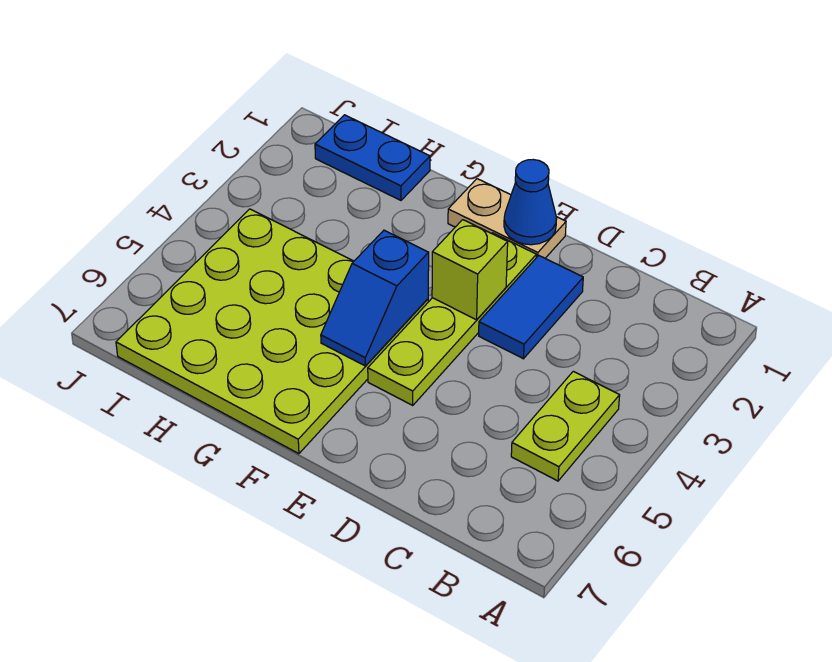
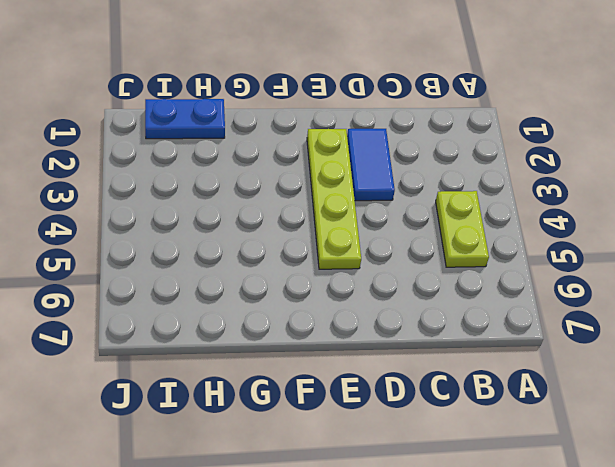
none -> tan plate E1:F1 level 1
none -> lime plate F4:I7 level 1

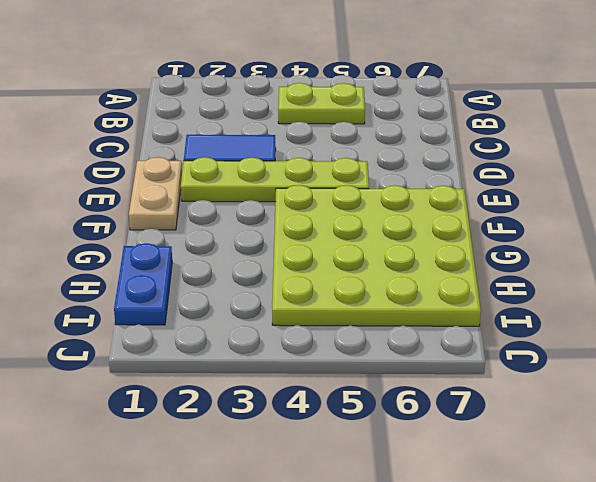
none -> blue cone E1 level 2
none -> lime brick E3 level 2

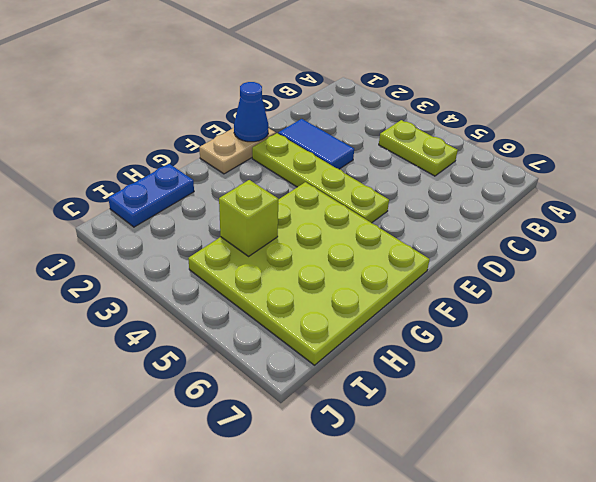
lime brick H4 level 2 -> lime brick E3 level 2
none -> blue slope F4:F5 level 2 top 4

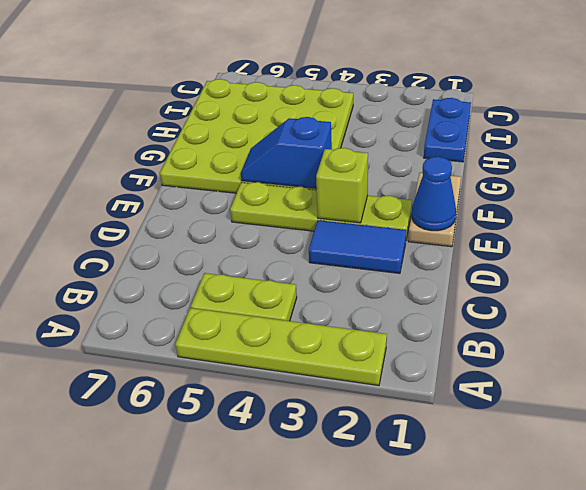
lime plate A2:A5 level 1 -> none

